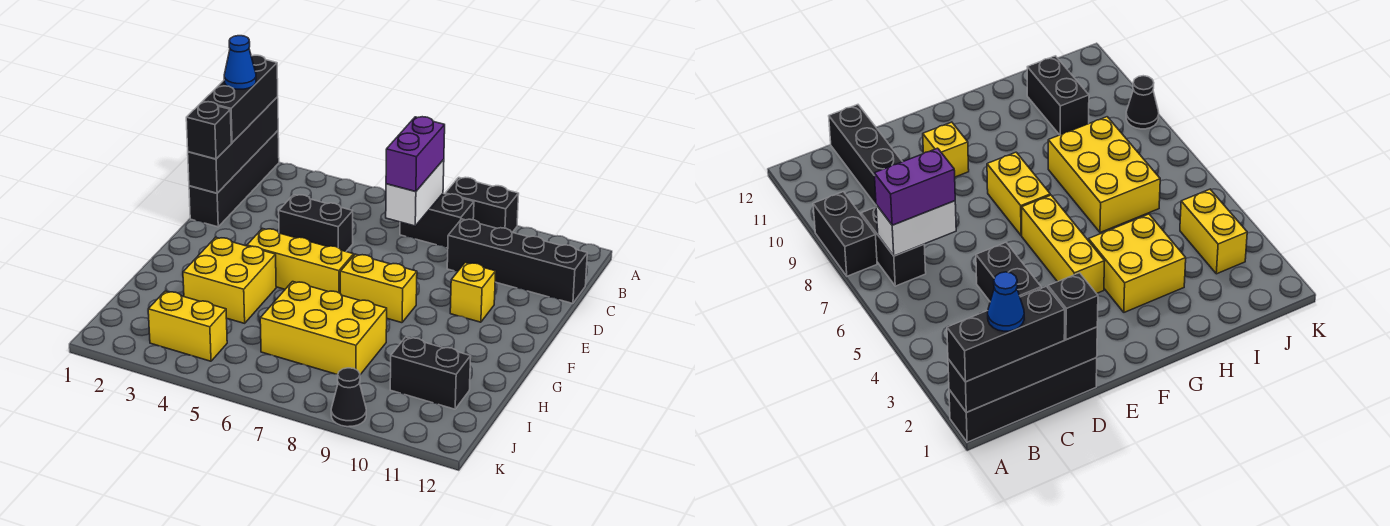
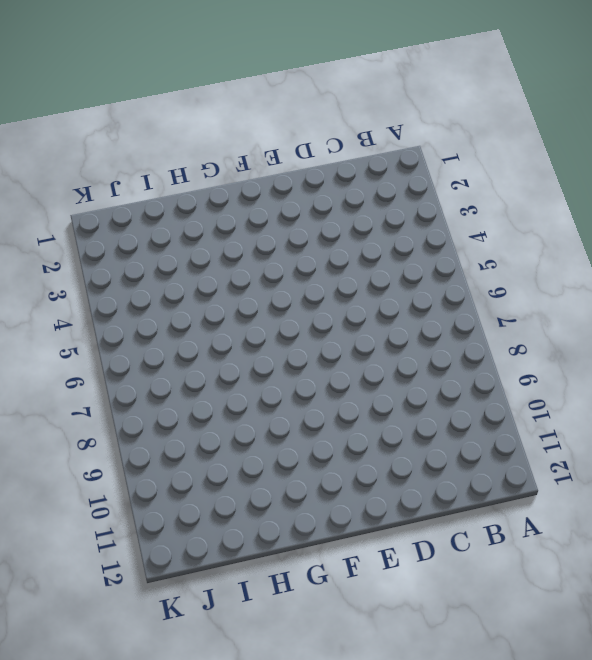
none -> black brick A1:D1 level 1
none -> black brick A8:A9 level 1
none -> black brick B7:B8 level 1

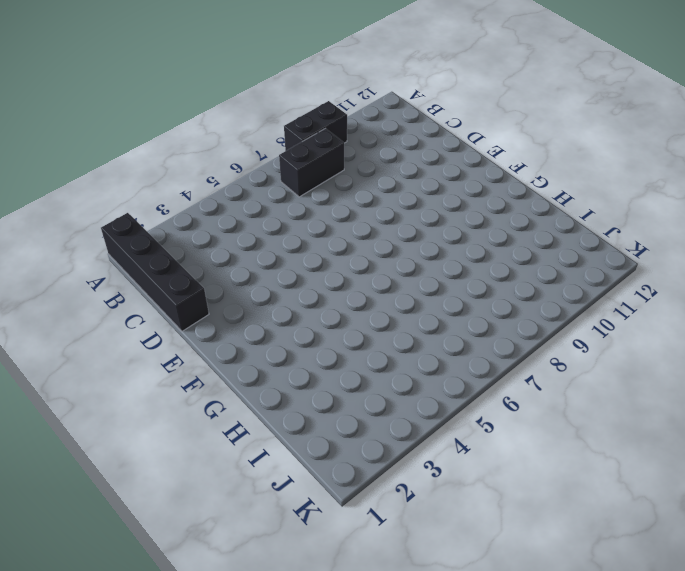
none -> black brick C9:C12 level 1
none -> black brick D4:D5 level 1
none -> yellow brick E10 level 1

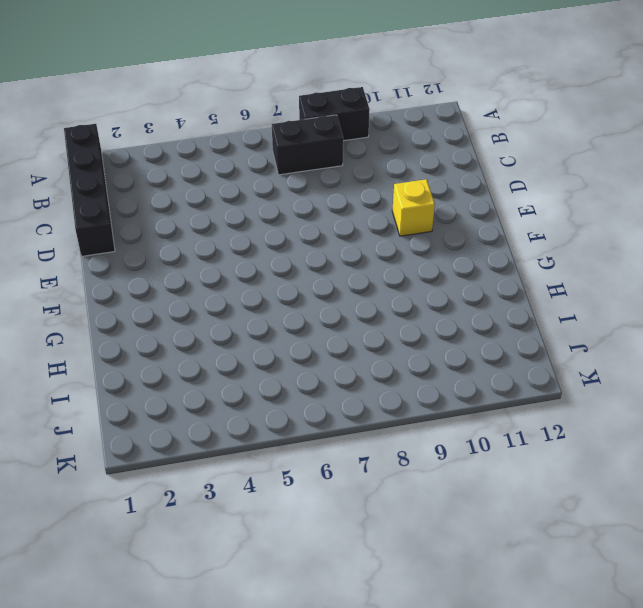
none -> black brick C9:C12 level 1
none -> black brick D4:D5 level 1
none -> yellow brick F4:F6 level 1

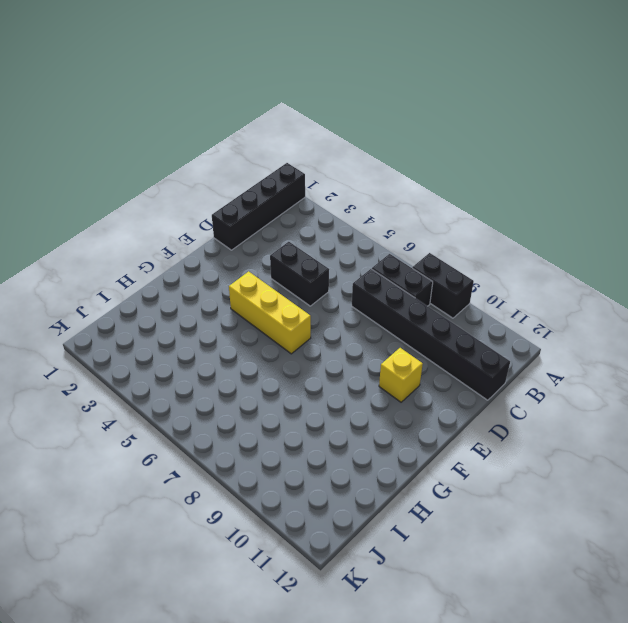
black brick C7:C12 level 1 -> black brick C9:C12 level 1
none -> yellow brick F7:F8 level 1
none -> yellow brick G3:H4 level 1
none -> yellow brick H6:I8 level 1

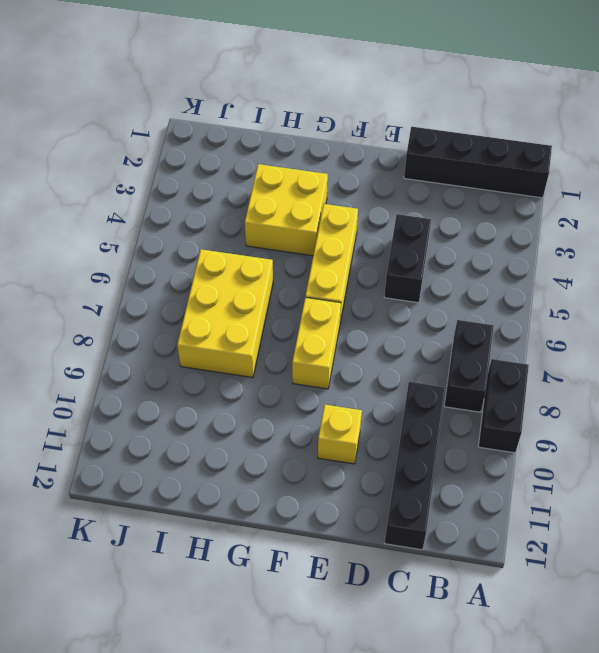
none -> black brick I10:I11 level 1
none -> yellow brick J3:J4 level 1
none -> black cone K9 level 1

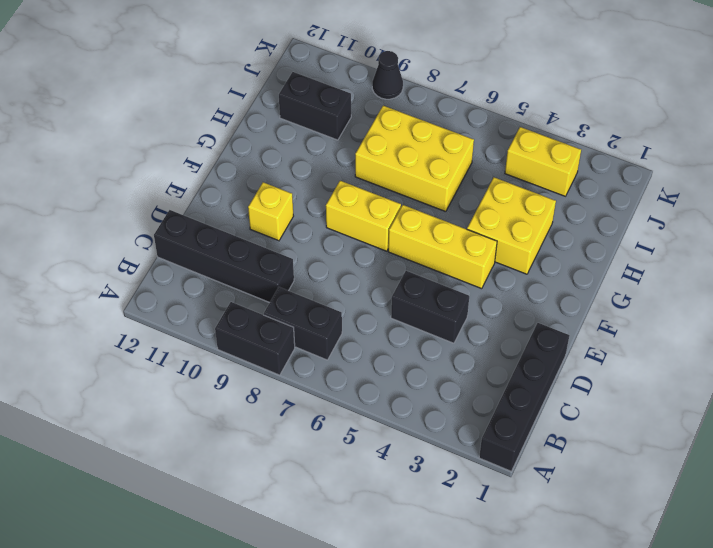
none -> black brick A1:D1 level 2
none -> white brick B7:C7 level 2
none -> black brick A1:C1 level 3

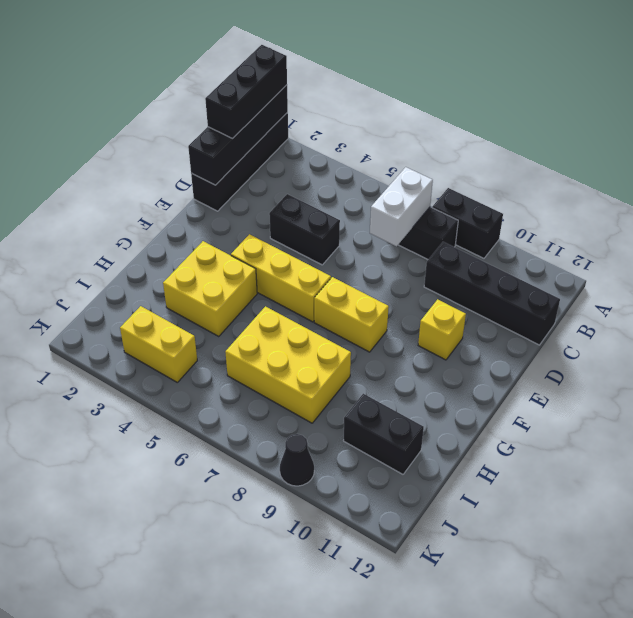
none -> purple brick B7:C7 level 3
none -> black brick D1 level 3
none -> blue cone B1 level 4

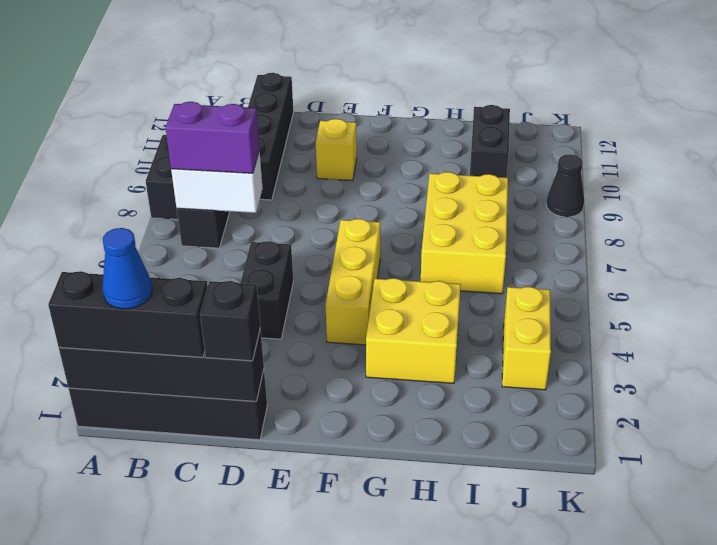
none -> yellow brick F7:F8 level 1

